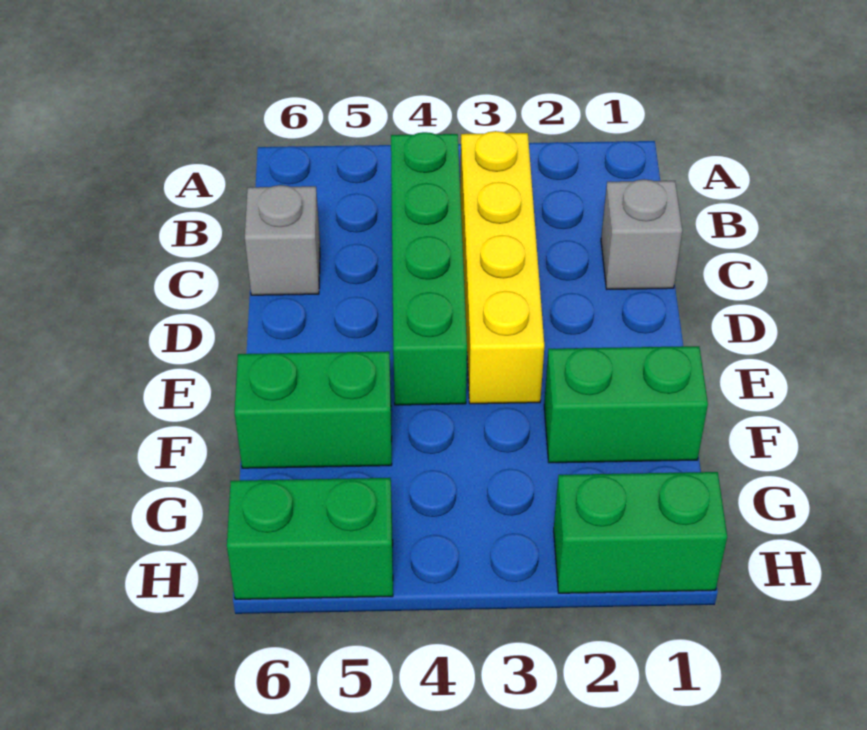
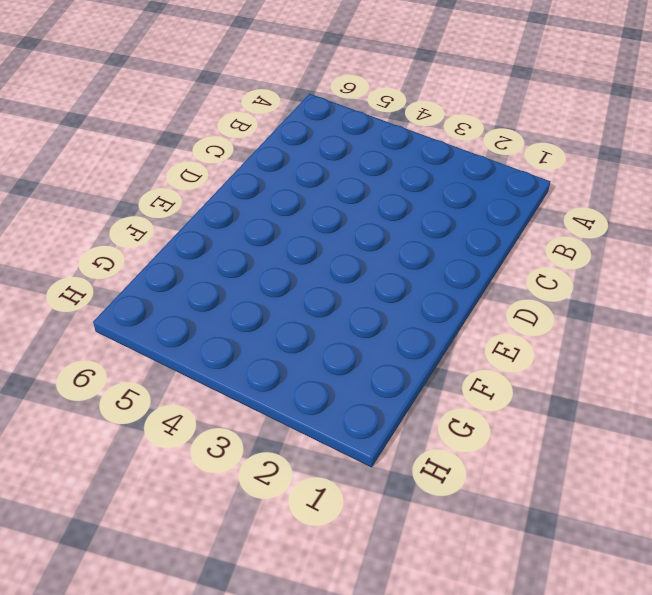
none -> yellow brick B3:E3 level 1
none -> green brick B4:E4 level 1

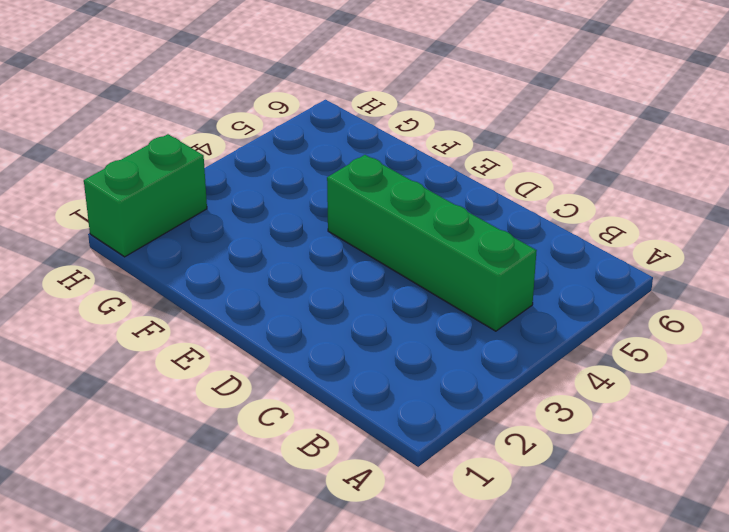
none -> yellow brick B3:E3 level 1
none -> grey brick C1 level 1

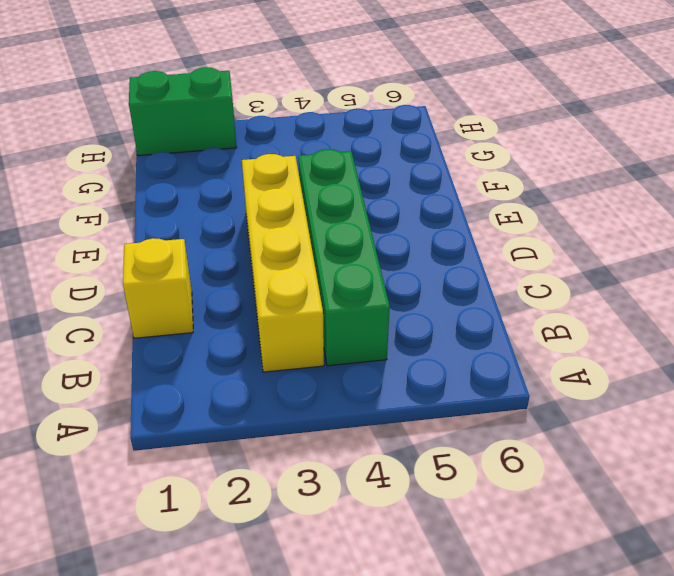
yellow brick C1 level 1 -> grey brick C1 level 1
none -> grey brick C6 level 1
none -> green brick F1:F2 level 1

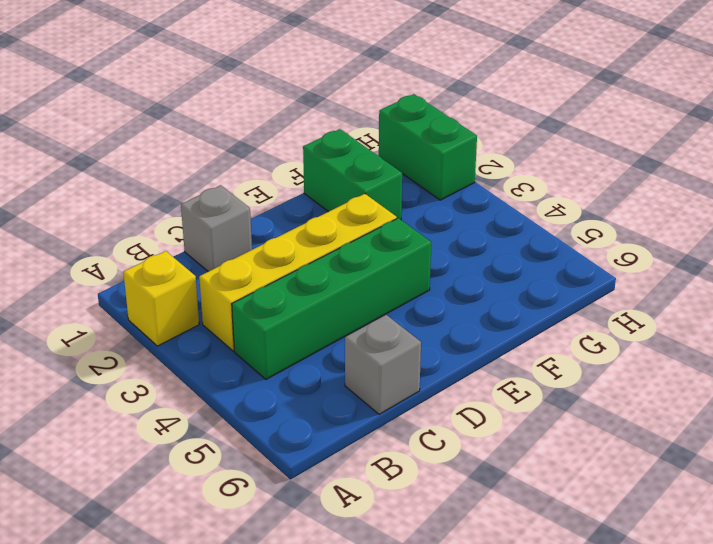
yellow brick A2 level 1 -> none
none -> green brick F5:F6 level 1
none -> green brick H5:H6 level 1

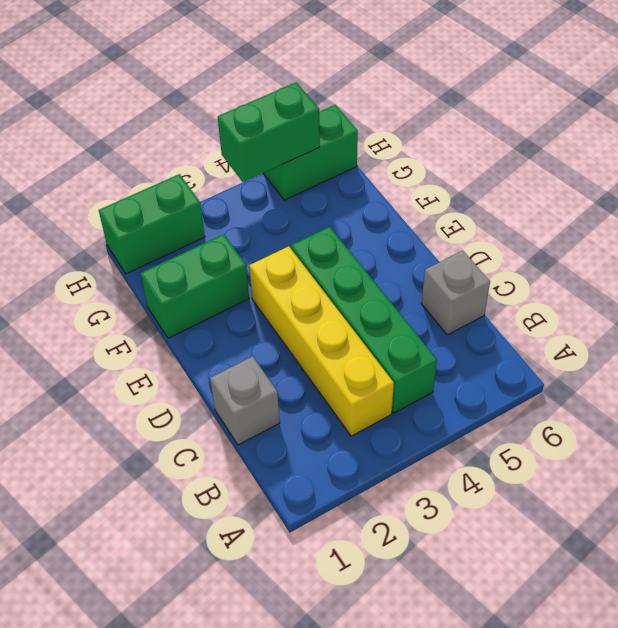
green brick H4:H5 level 2 -> green brick F5:F6 level 1

